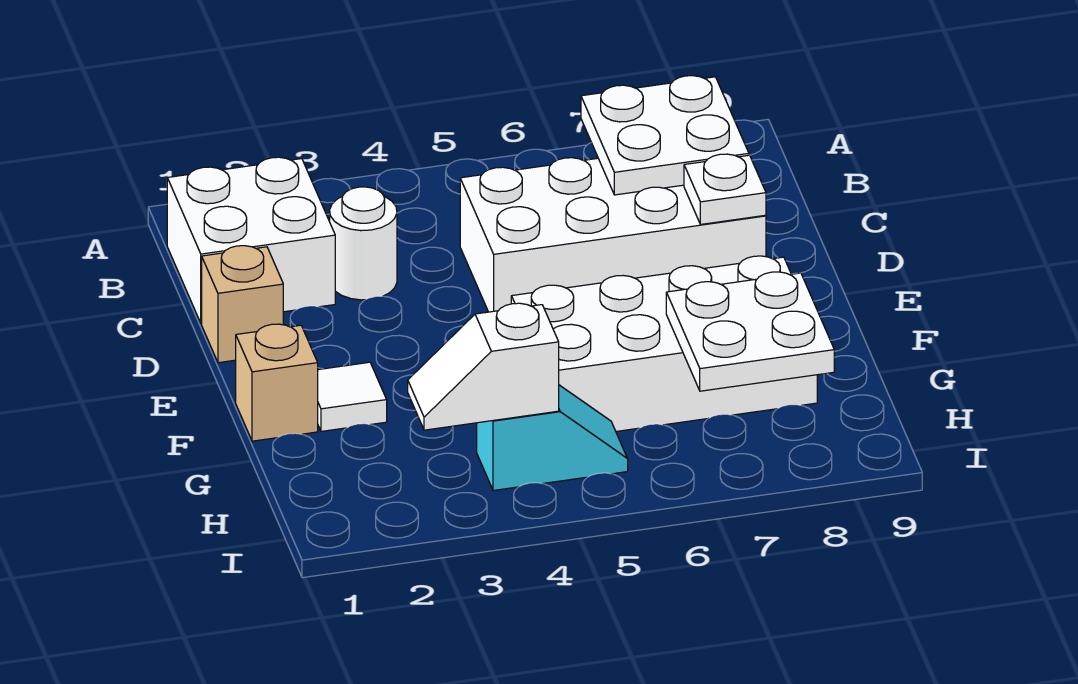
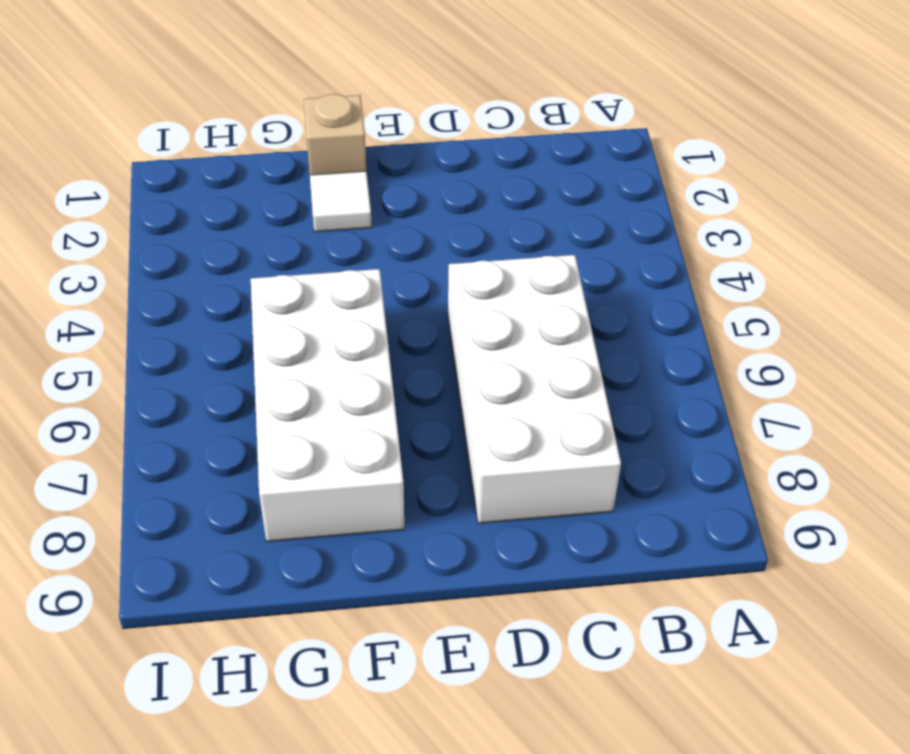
none -> white brick B1:C2 level 1
none -> white round brick C3 level 1
none -> tan brick D1 level 1

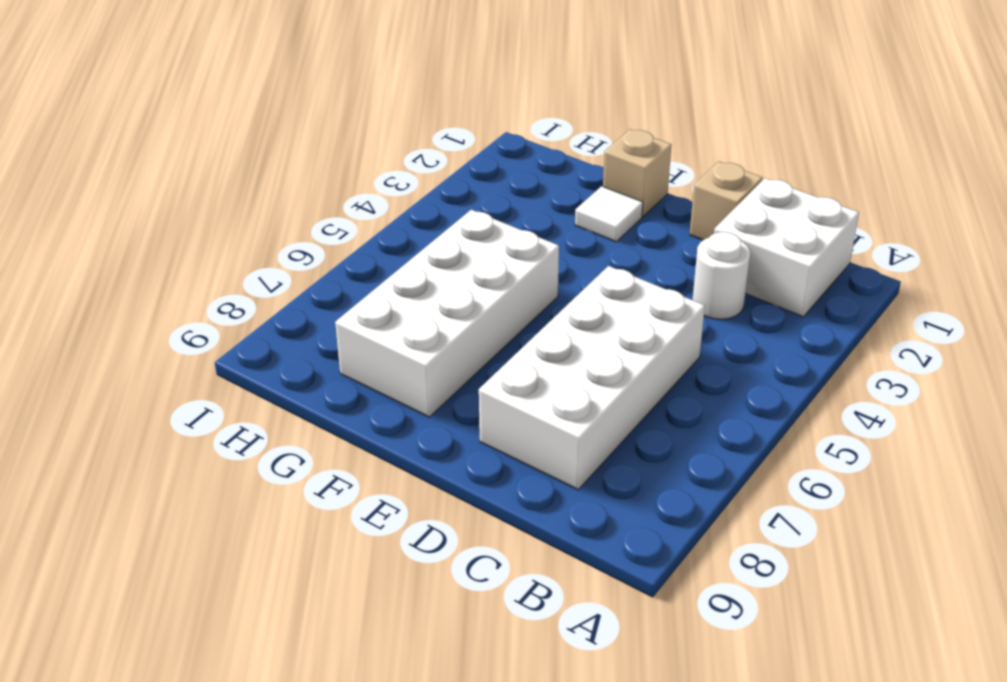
none -> cyan slope H4:H5 level 1 top 4
none -> white plate B7:C8 level 2
none -> white plate D8 level 2

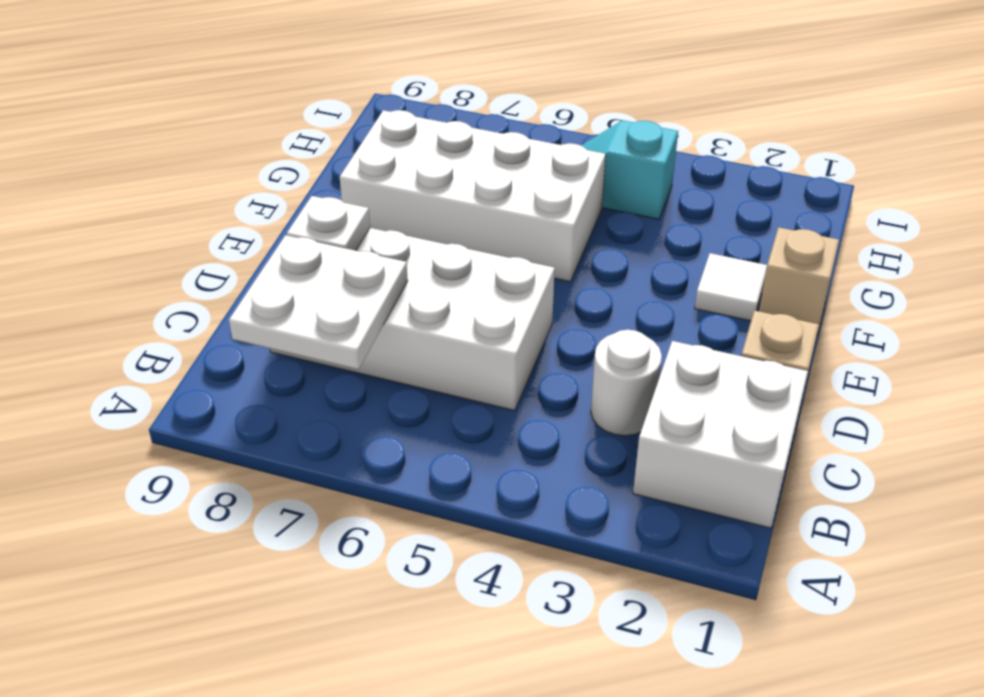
none -> white plate G7:H8 level 2
none -> white slope H3:H4 level 2 top 4

